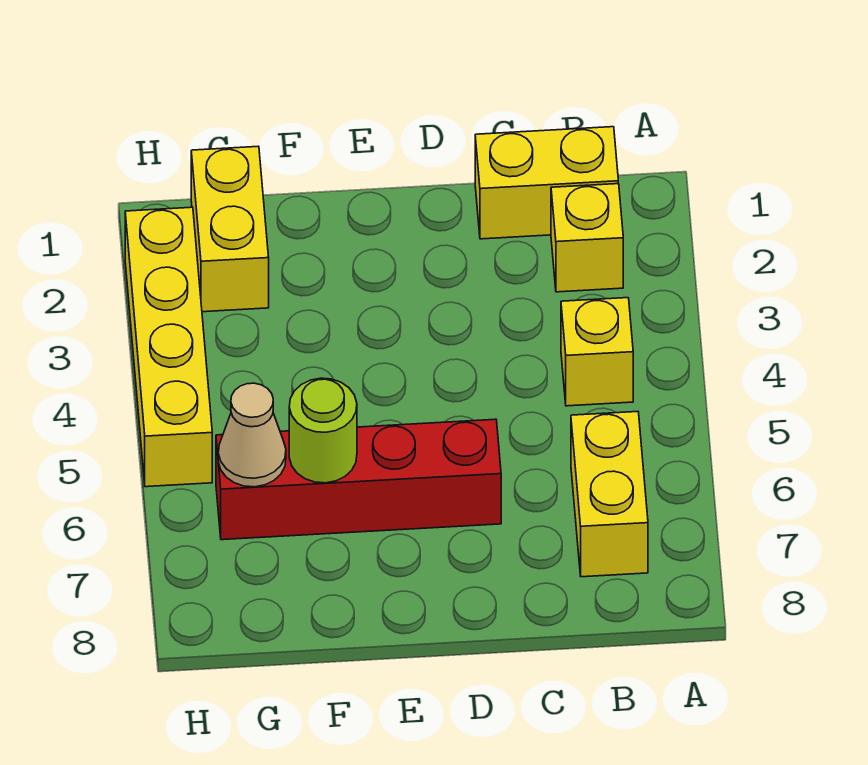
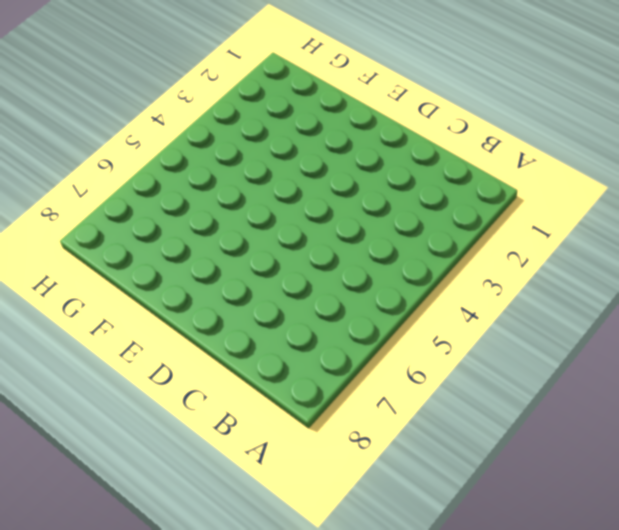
none -> yellow brick B1:C1 level 1
none -> yellow brick B2 level 1

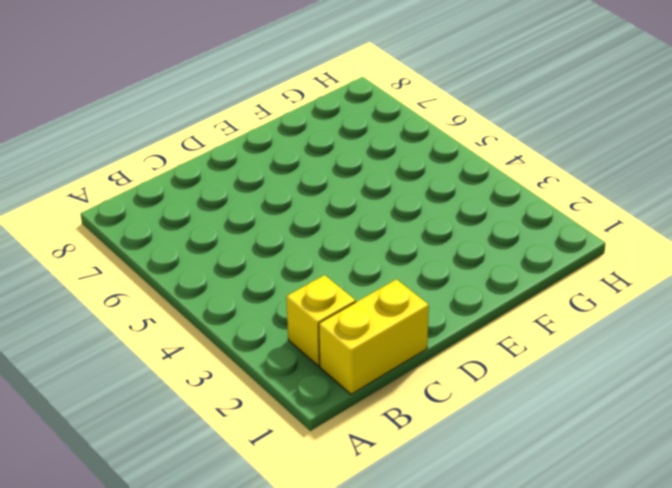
none -> yellow brick B4 level 1
none -> yellow brick B6:B7 level 1

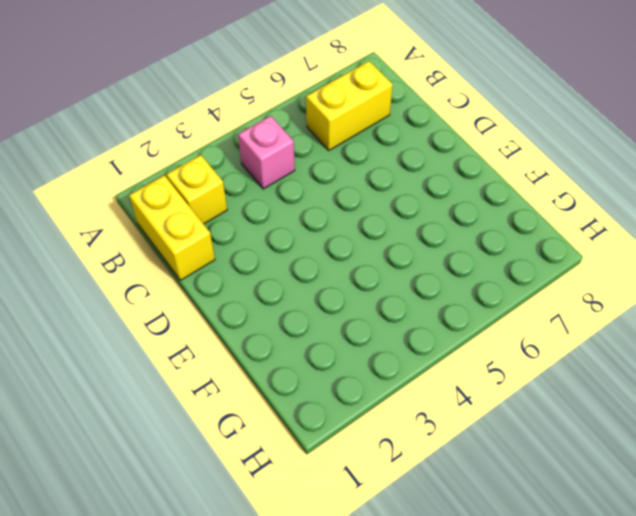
pink brick B4 level 1 -> yellow brick B4 level 1
none -> red brick D6:G6 level 1
none -> yellow brick G1:G2 level 1

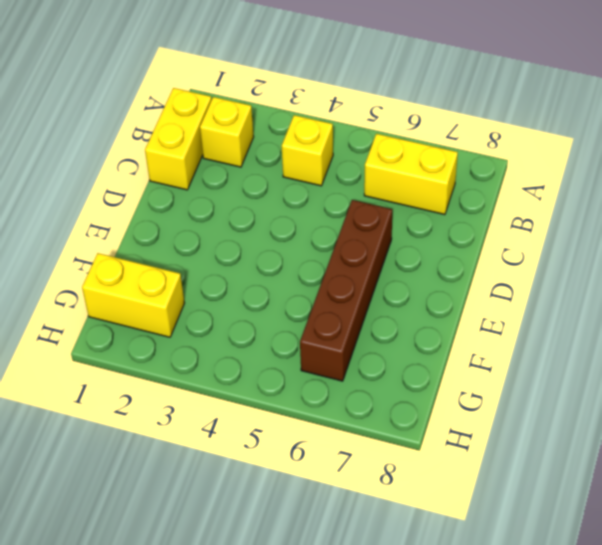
brown brick D6:G6 level 1 -> red brick D6:G6 level 1
none -> yellow brick H2:H5 level 1
none -> lime round brick F6 level 2

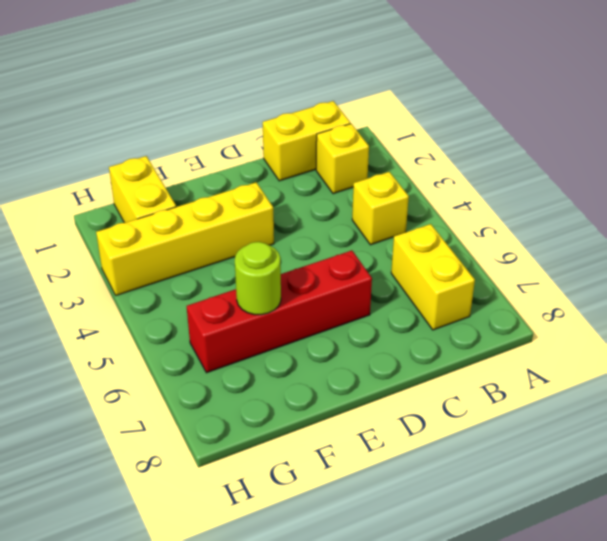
yellow brick E3:H3 level 1 -> yellow brick H2:H5 level 1
none -> tan cone G6 level 2

